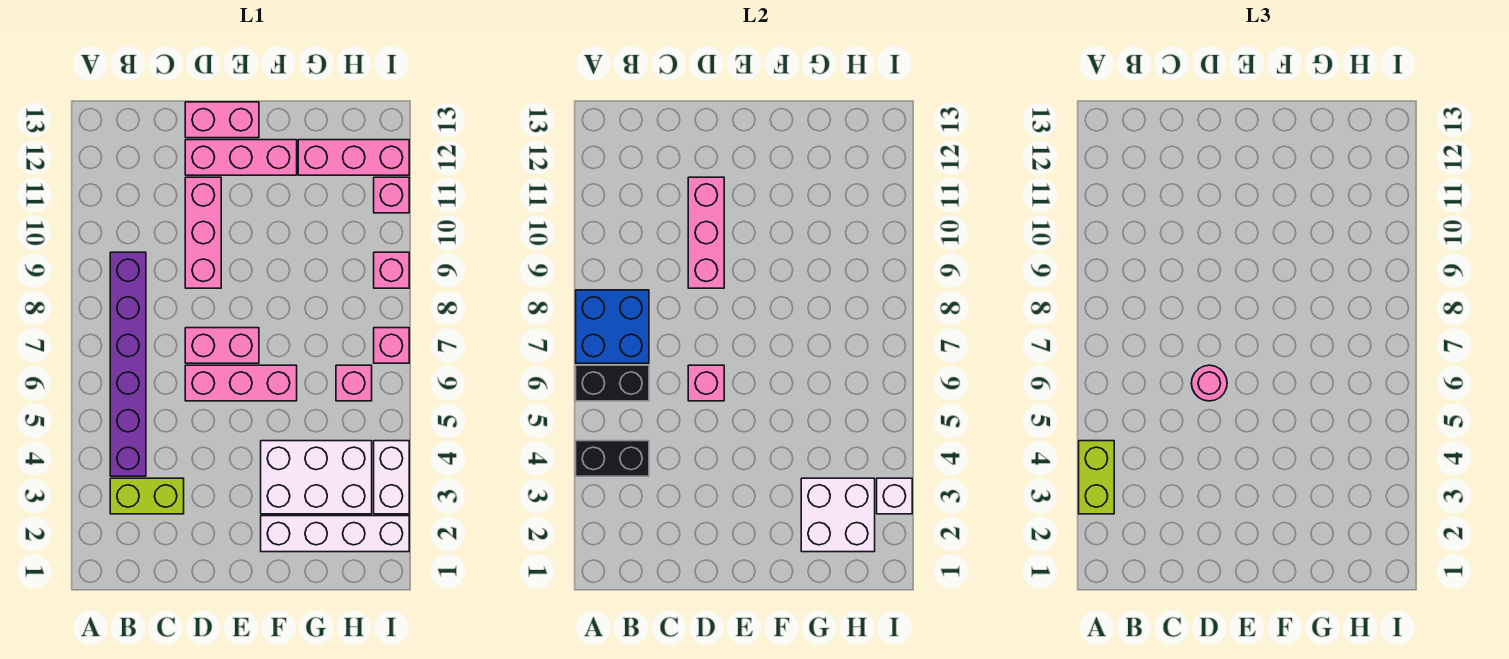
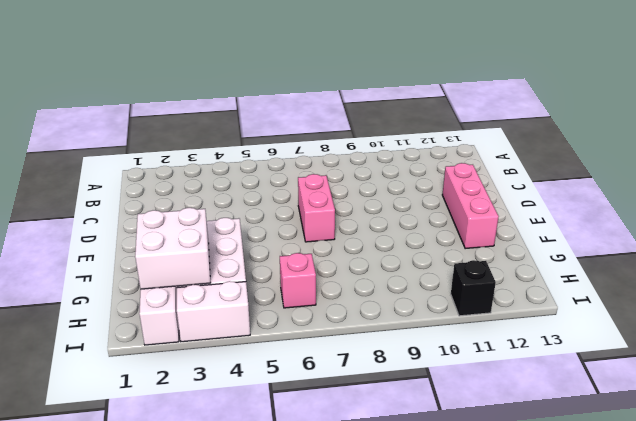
black brick I11 level 1 -> pink brick I11 level 1
none -> lime brick B3:C3 level 1
none -> purple brick B4:B9 level 1
none -> pink brick D6:F6 level 1

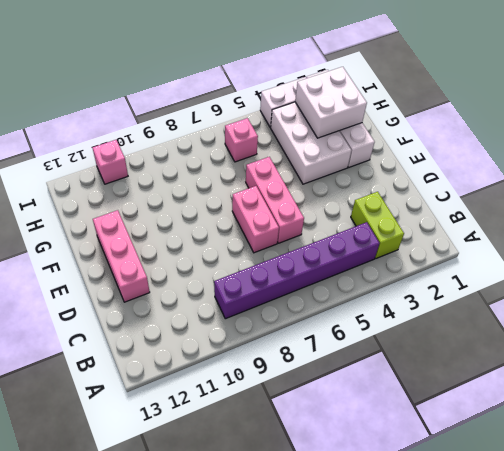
none -> pink brick D9:D11 level 1
none -> pink brick D13:E13 level 1
none -> pink brick G12:I12 level 1

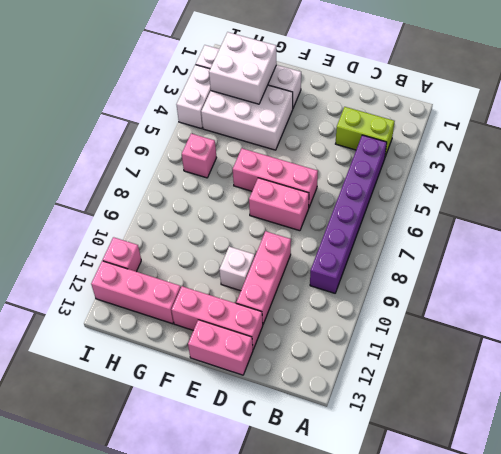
white brick E10 level 1 -> white brick I3 level 2
none -> pink brick I7 level 1
none -> pink brick I9 level 1
none -> black brick A4:B4 level 2

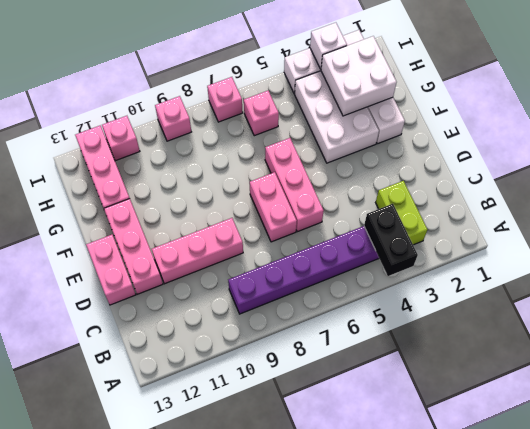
none -> black brick A6:B6 level 2
none -> blue brick A7:B8 level 2
none -> pink brick D6 level 2

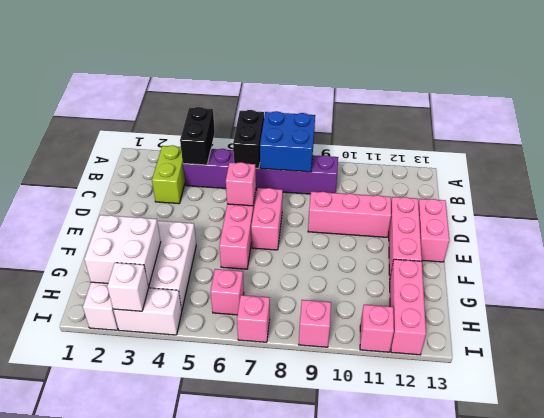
none -> pink brick D9:D11 level 2
none -> lime brick A3:A4 level 3
none -> pink round brick D6 level 3

